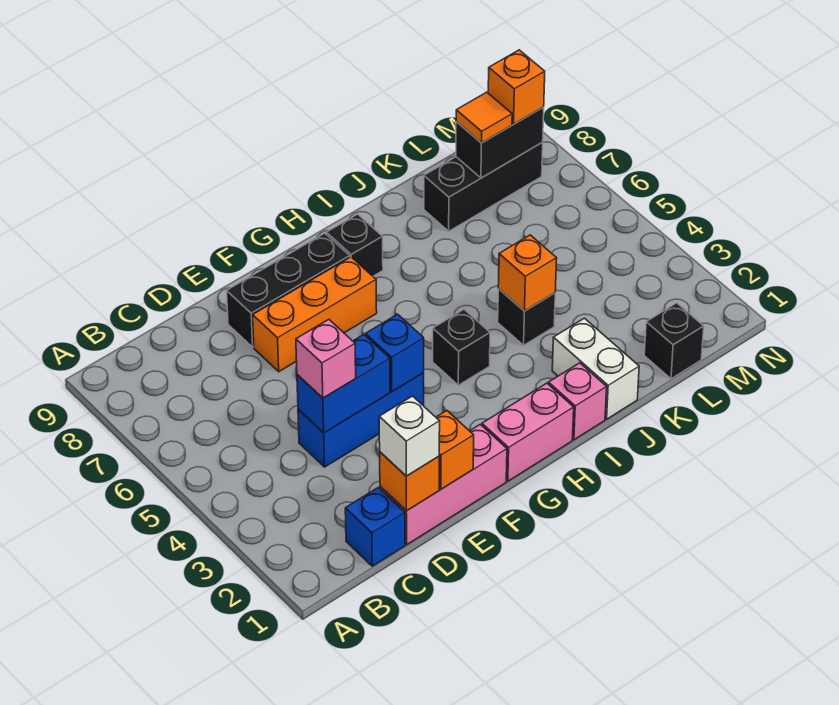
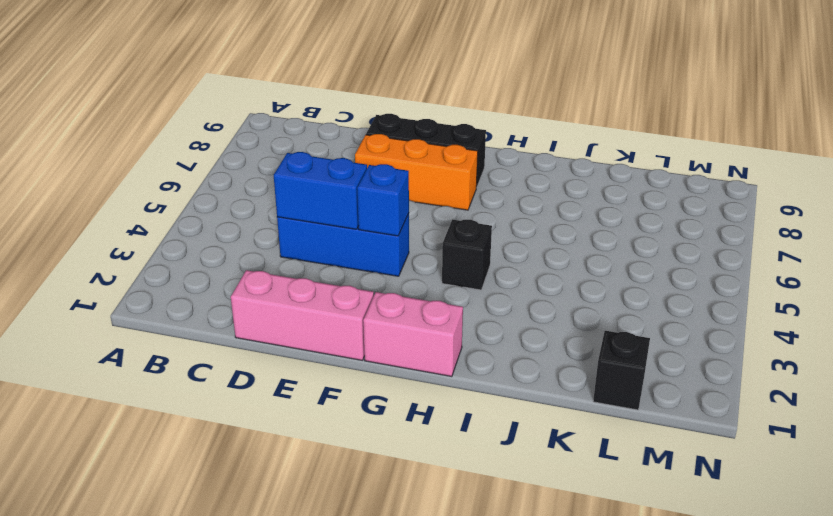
none -> blue brick C1 level 1
none -> black brick H8 level 1
none -> pink brick I1 level 1

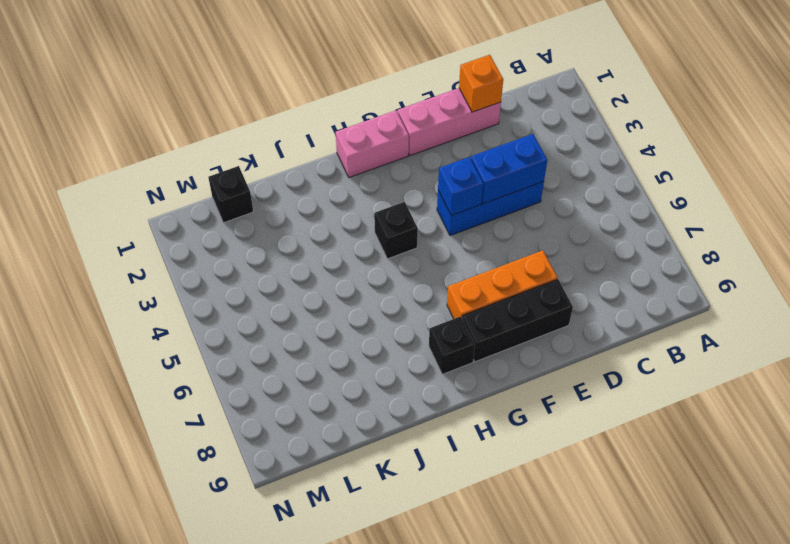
none -> blue brick C1 level 1
none -> pink brick I1 level 1
none -> white brick J1:J2 level 1

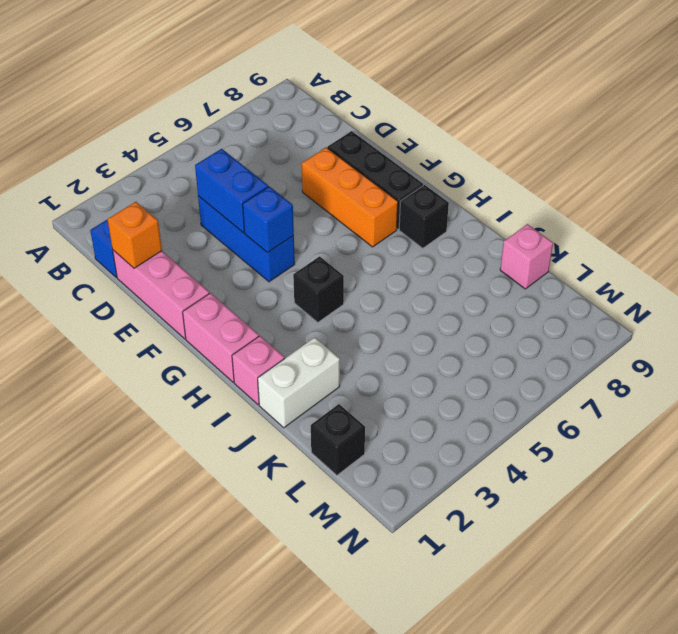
pink brick K9 level 1 -> pink brick D4 level 3
none -> black brick J4 level 1
none -> black brick K8:M8 level 1
none -> orange brick E1 level 2

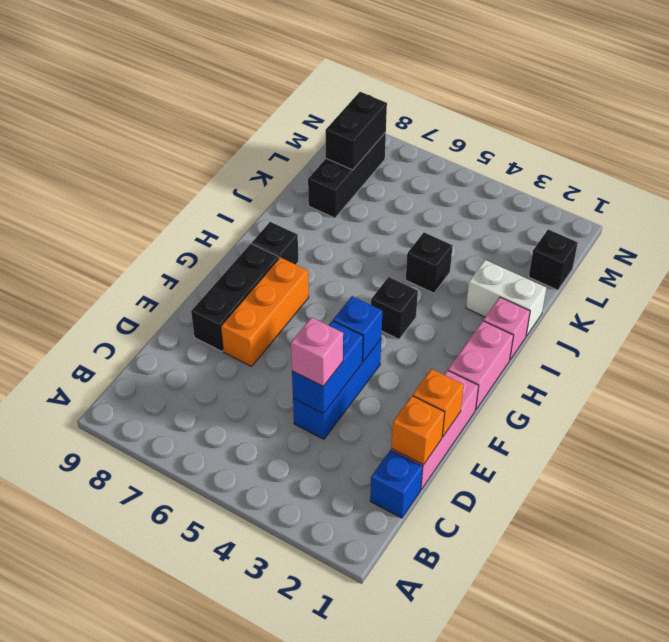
none -> orange brick J4 level 2
none -> white brick D1 level 3
none -> orange tile L8 level 3

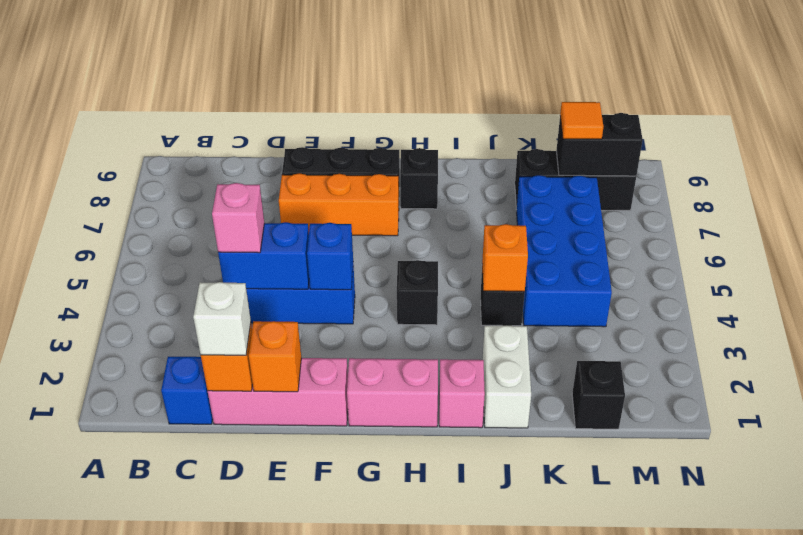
blue brick K4:L7 level 1 -> none
none -> orange brick M8 level 3

